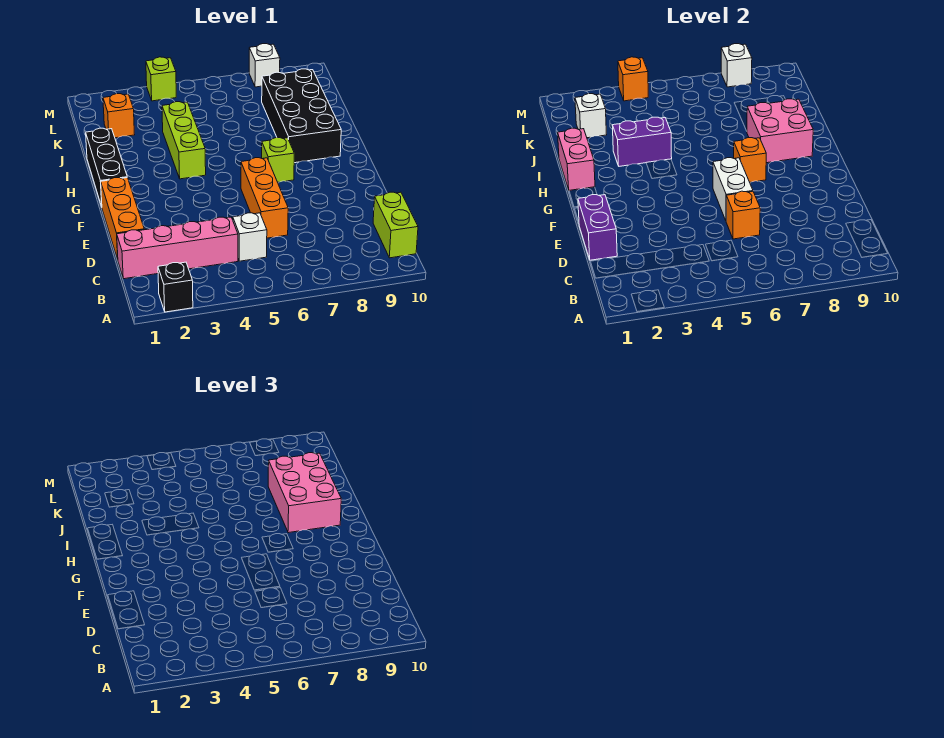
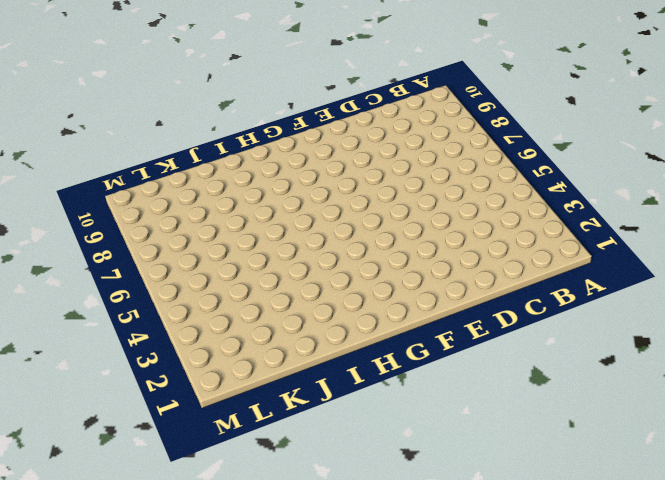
none -> black brick A2 level 1
none -> lime brick B10:C10 level 1
none -> pink brick C1:C4 level 1

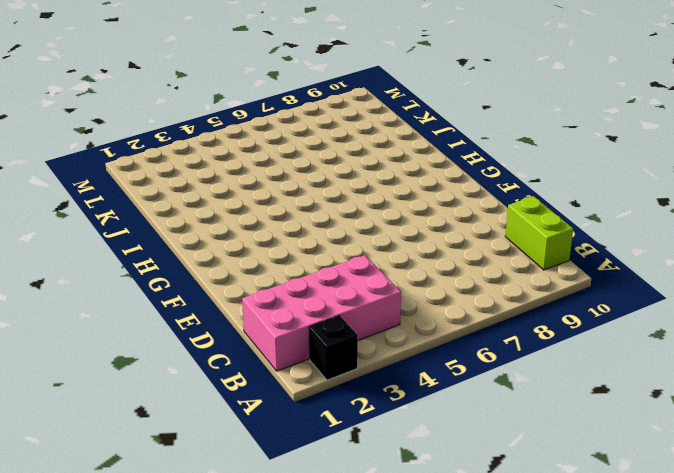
pink brick B1:C4 level 1 -> pink brick C1:C4 level 1
none -> white brick C5 level 1
none -> orange brick D1:F1 level 1
none -> orange brick D6:F6 level 1

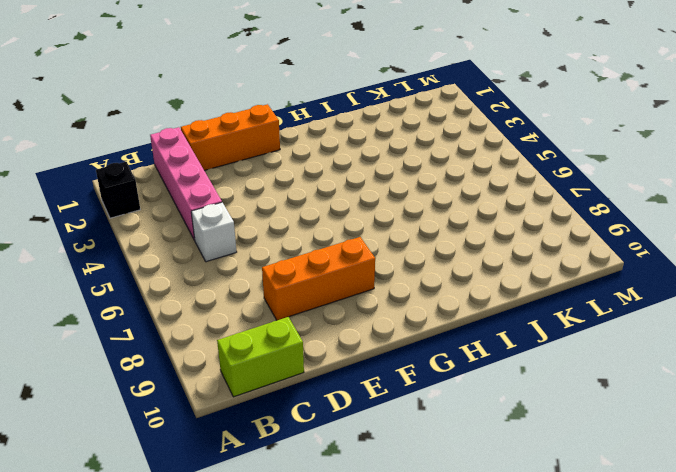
orange brick D8:F8 level 1 -> orange brick D6:F6 level 1
none -> black brick G1:I1 level 1
none -> lime brick G7 level 1
none -> lime brick H4:J4 level 1

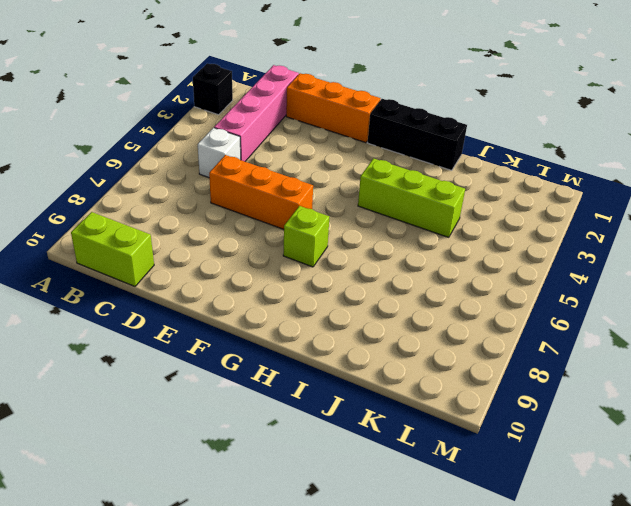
none -> black brick H8:K9 level 1
none -> orange brick K2 level 1
none -> lime brick M4 level 1

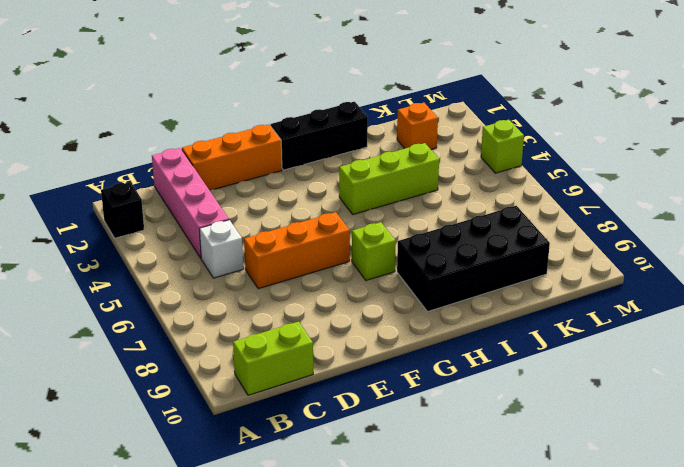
none -> white brick M8 level 1
none -> purple brick D1:E1 level 2
none -> orange brick D6 level 2

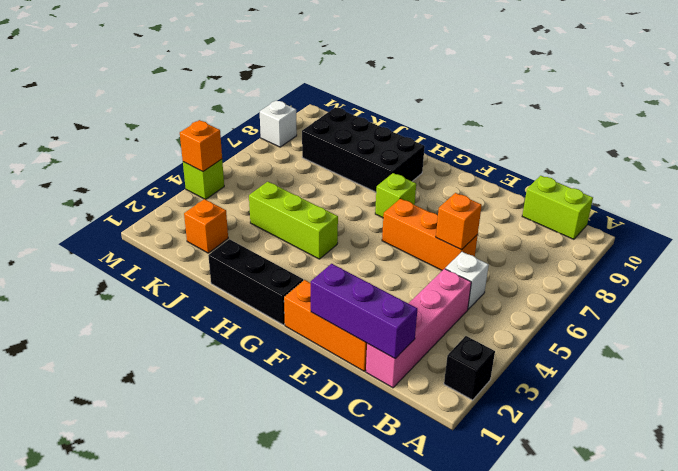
purple brick C1:E1 level 2 -> purple brick D1:E1 level 2
none -> white brick E6:F6 level 2
none -> orange brick G7 level 2
none -> pink brick H1:I1 level 2

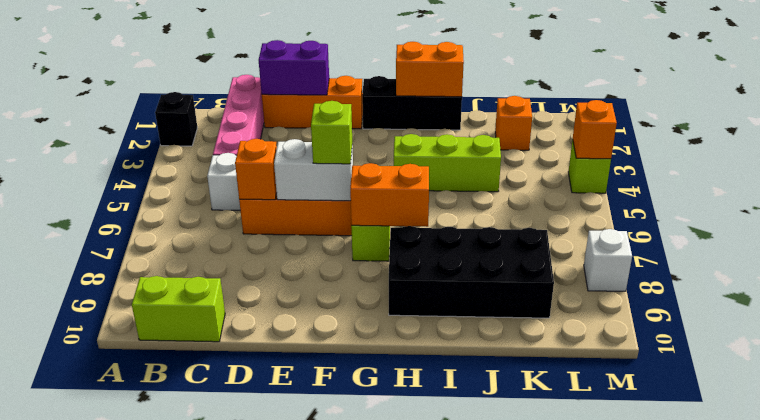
lime brick F6 level 3 -> none
orange brick G7:H7 level 2 -> orange brick G7 level 2
orange brick H1:I1 level 2 -> pink brick H1:I1 level 2
none -> pink brick H8:I9 level 2
none -> purple brick I3:I4 level 2
none -> white brick K2 level 2

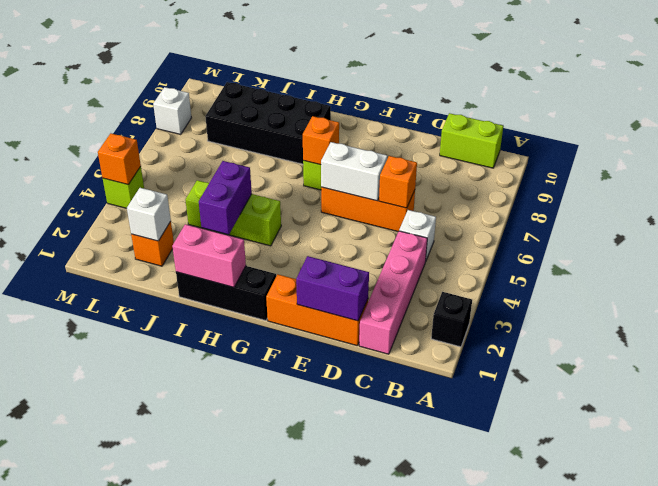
none -> pink brick H8:I9 level 2
none -> white brick M8 level 2
none -> pink brick H8:J9 level 3

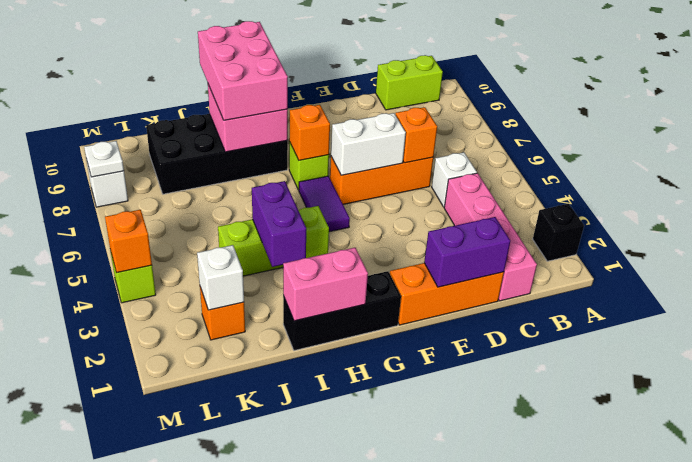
purple tile G5:G6 level 1 -> none
pink brick H8:I10 level 3 -> pink brick H8:J9 level 3
white plate M8 level 2 -> white brick M8 level 2

